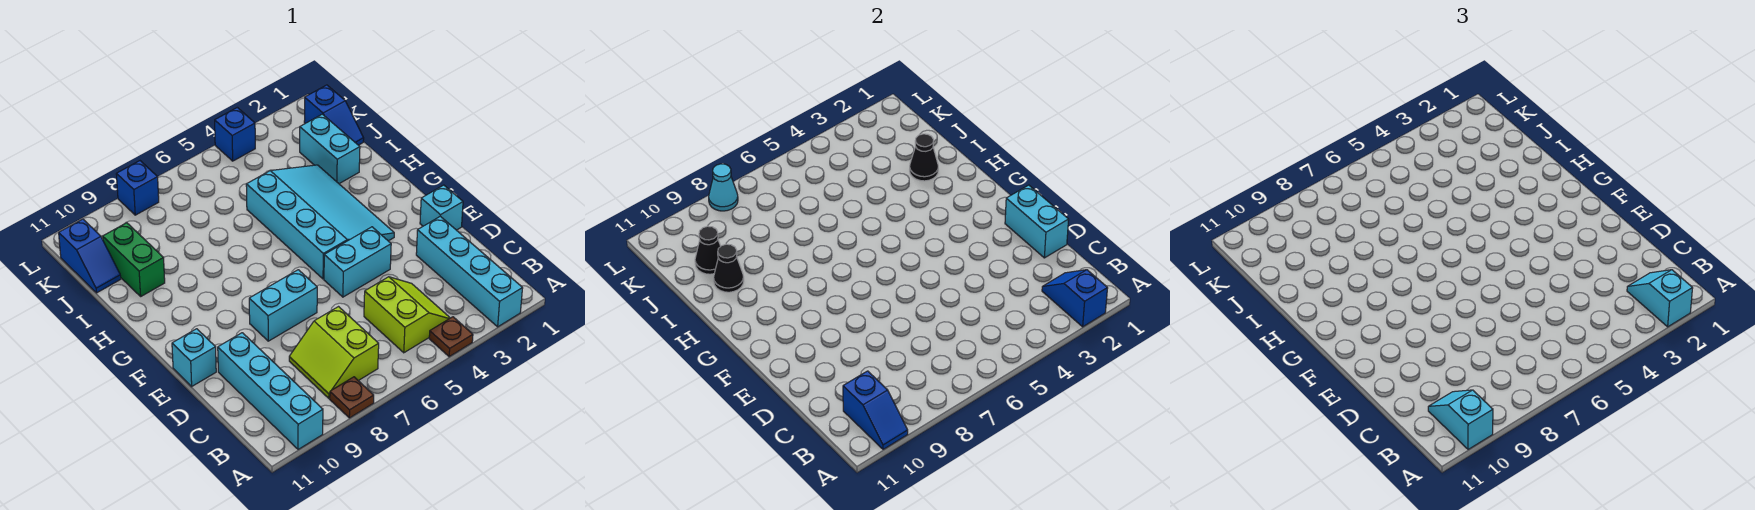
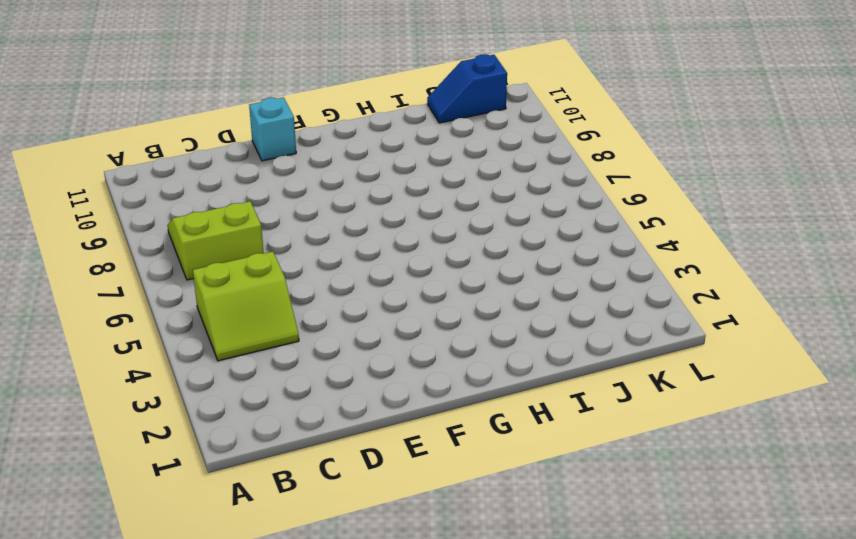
none -> cyan brick A2:D2 level 1
none -> brown plate A4 level 1
none -> brown plate A8 level 1

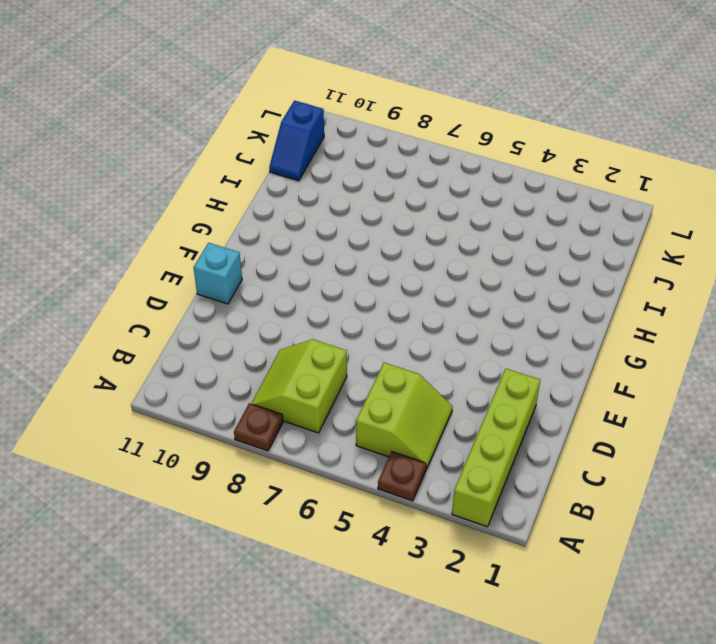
lime brick A2:D2 level 1 -> cyan brick A2:D2 level 1
none -> cyan brick A10:D10 level 1
none -> cyan brick E1 level 1
none -> cyan brick E4:E5 level 1

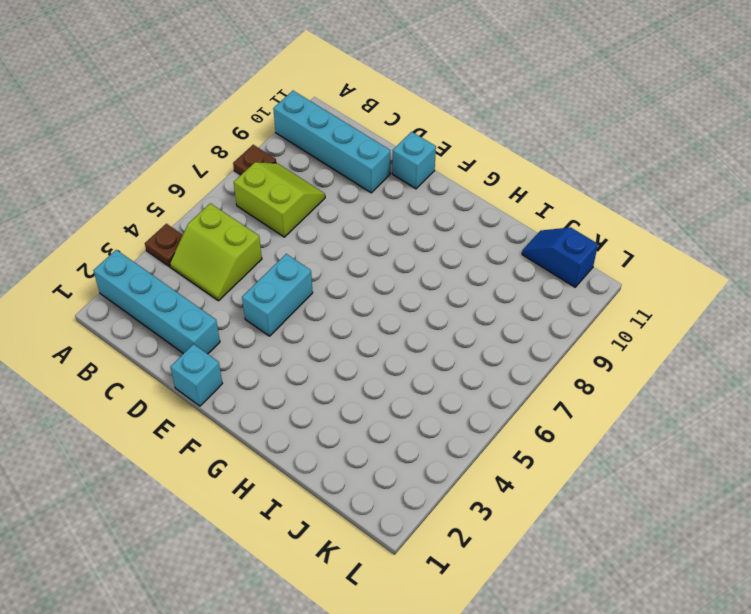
none -> cyan brick E7:E8 level 1
none -> cyan slope F3:I5 level 1 top 5
none -> cyan brick I2:J2 level 1

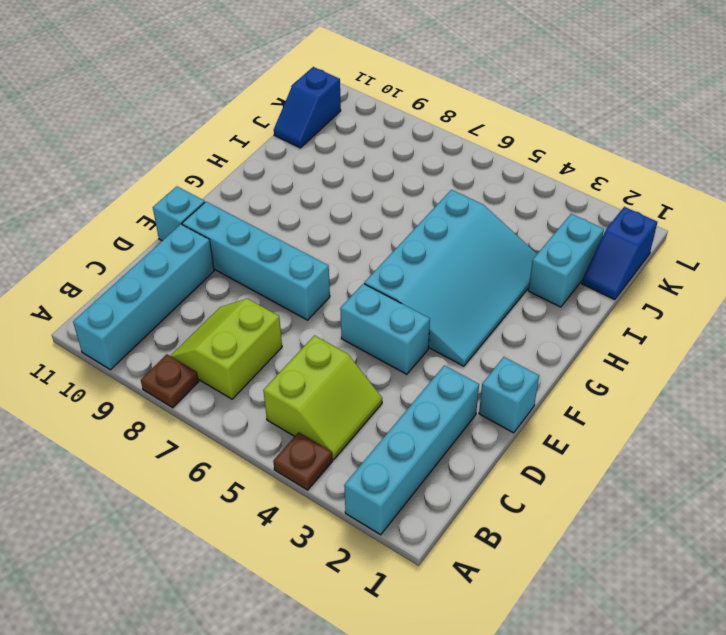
cyan brick E7:E10 level 1 -> cyan brick E7:E8 level 1
none -> green brick I10:J10 level 1
none -> blue brick L4 level 1
none -> blue brick L8 level 1

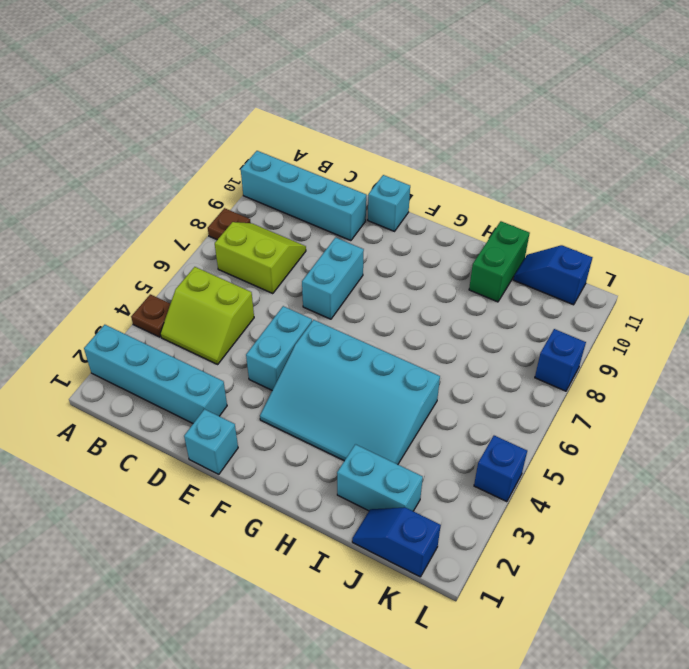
green brick I10:I11 level 1 -> green brick I10:J10 level 1
none -> blue slope A2:B2 level 2 top A
none -> blue slope A10:B10 level 2 top B
none -> cyan brick D1:E1 level 2

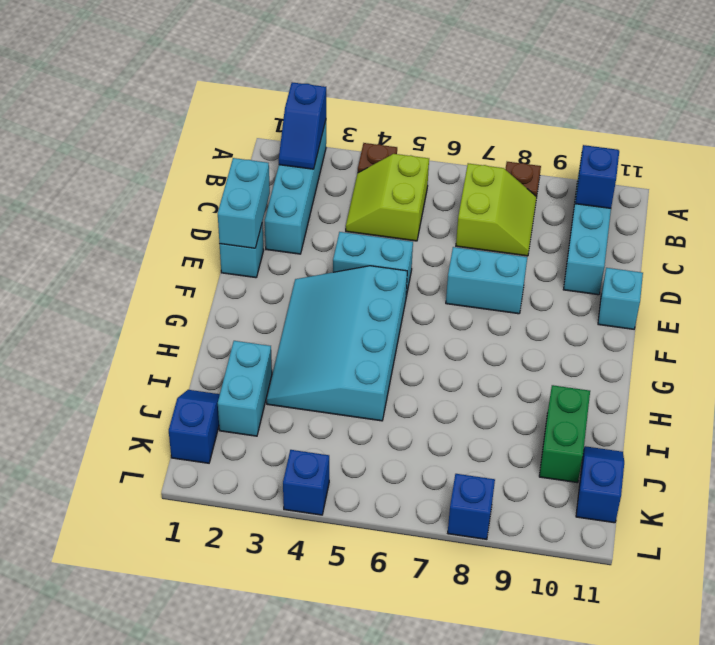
none -> black cone I2 level 2
none -> black cone I10 level 2
none -> black cone J10 level 2

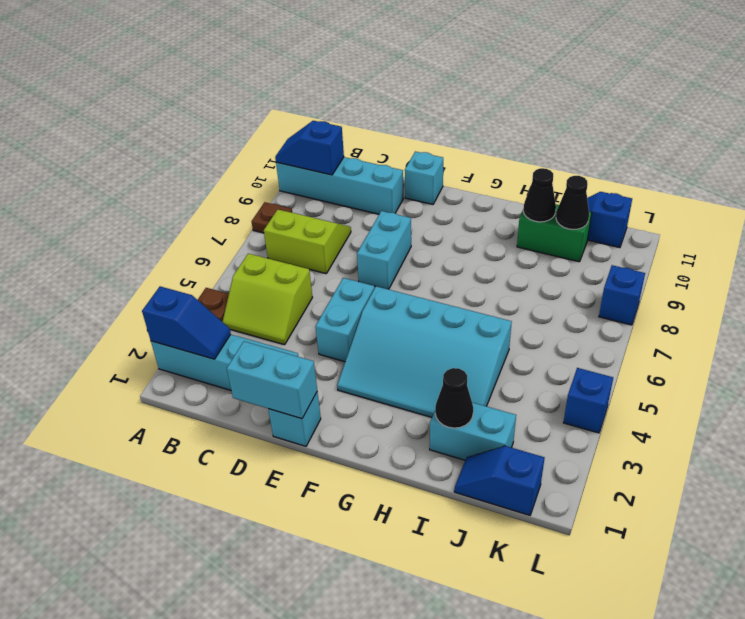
none -> cyan cone L8 level 2
none -> cyan slope A2:B2 level 3 top A
none -> cyan slope A10:B10 level 3 top A

